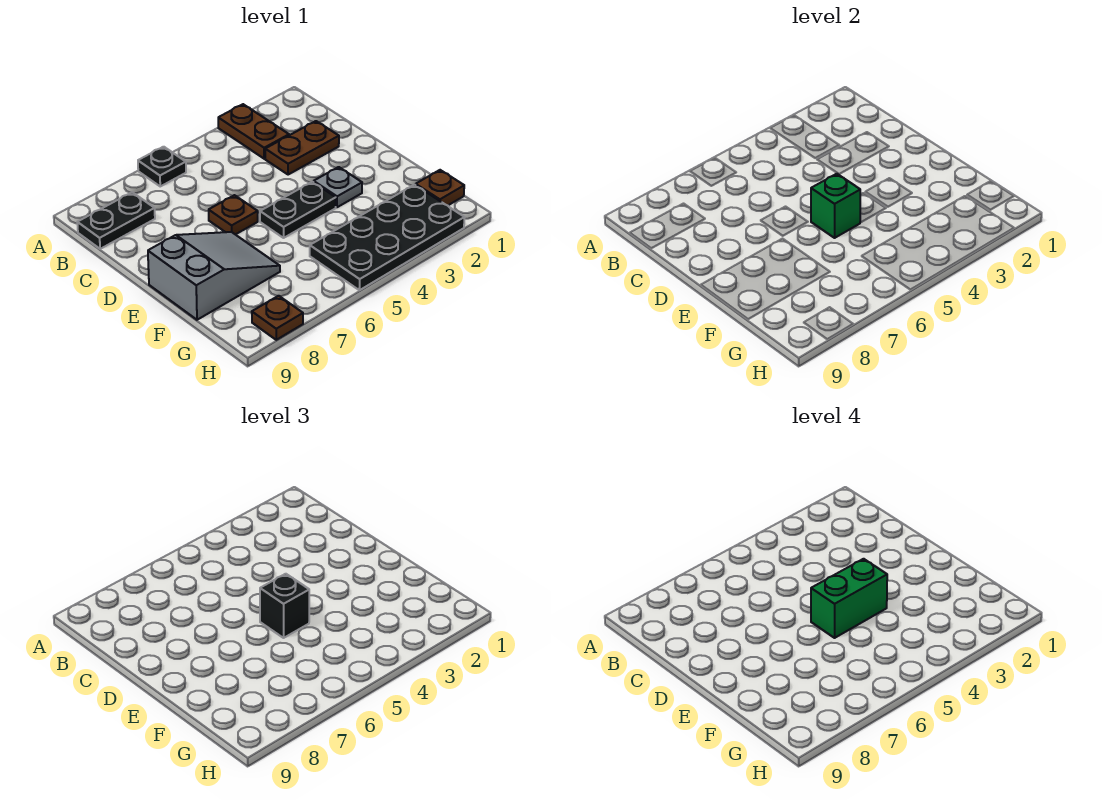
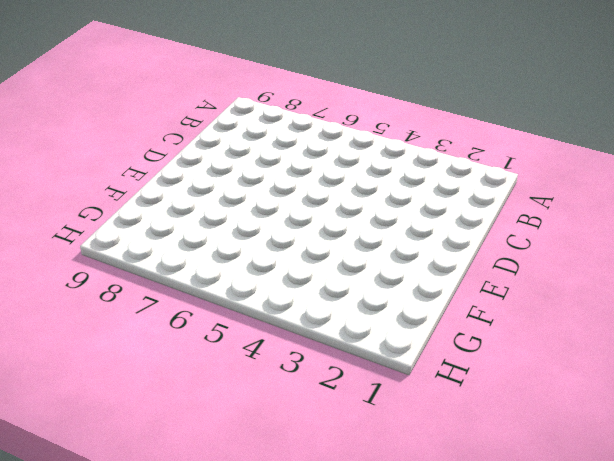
none -> brown plate A3:B3 level 1
none -> black plate A6 level 1
none -> black plate B8:B9 level 1

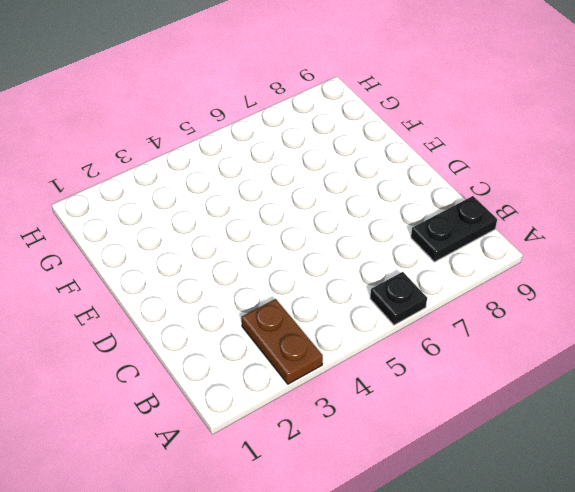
none -> brown plate C2:C3 level 1
none -> brown plate D6 level 1
none -> grey plate E3 level 1

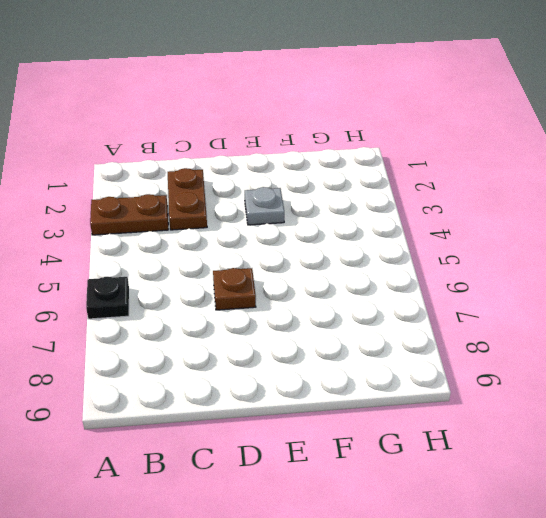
none -> black plate B8:B9 level 1
none -> black plate E4:E5 level 1
none -> grey slope E7:F9 level 1 top 9

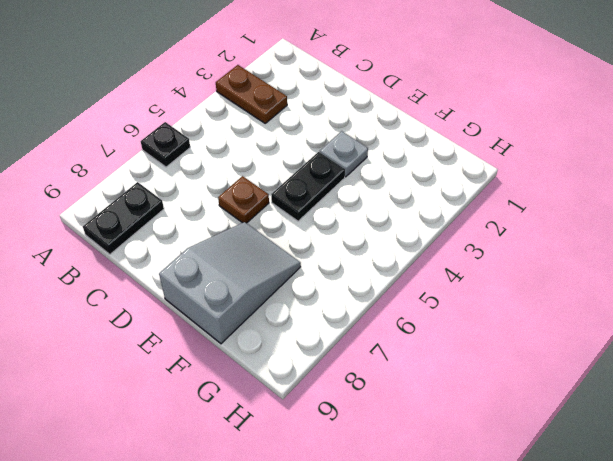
none -> brown plate C2:C3 level 1
none -> brown plate G1 level 1
none -> black plate G2:H5 level 1

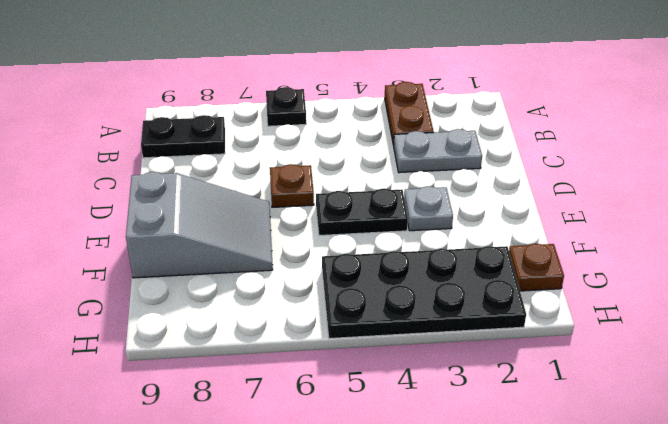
grey plate C2:C3 level 1 -> brown plate C2:C3 level 1
none -> brown plate H8 level 1
none -> green brick E5 level 2
none -> black brick E5 level 3

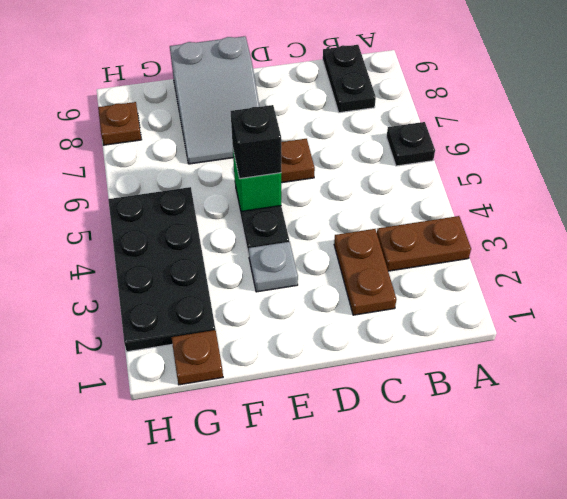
none -> green brick E4:E5 level 4

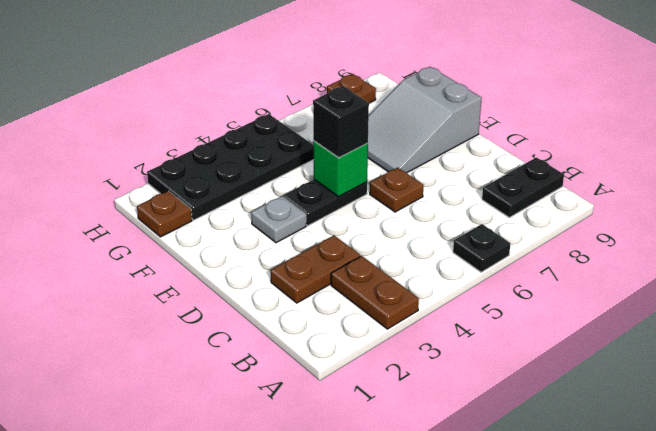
none -> green brick E4:E5 level 4

